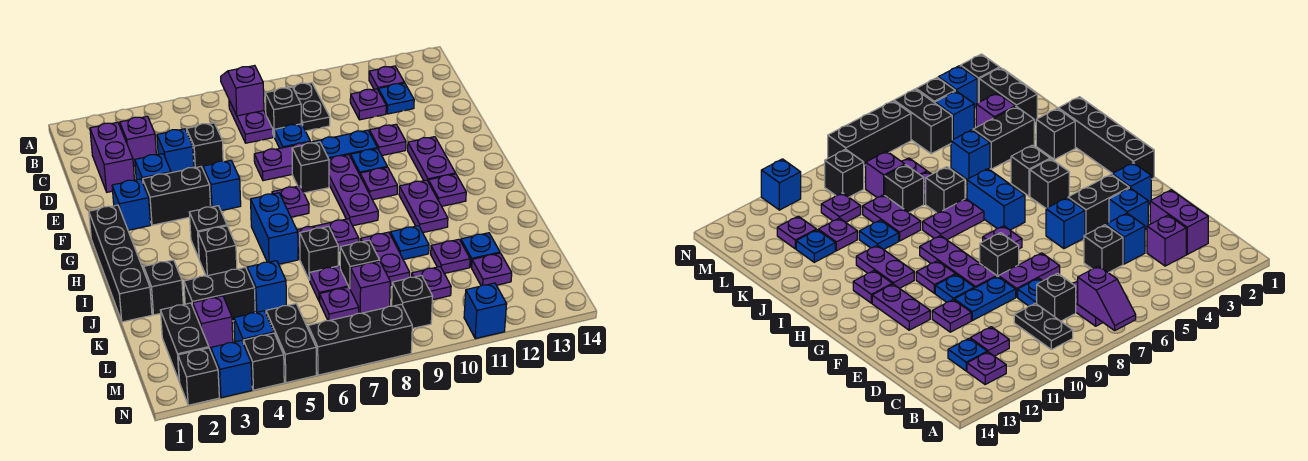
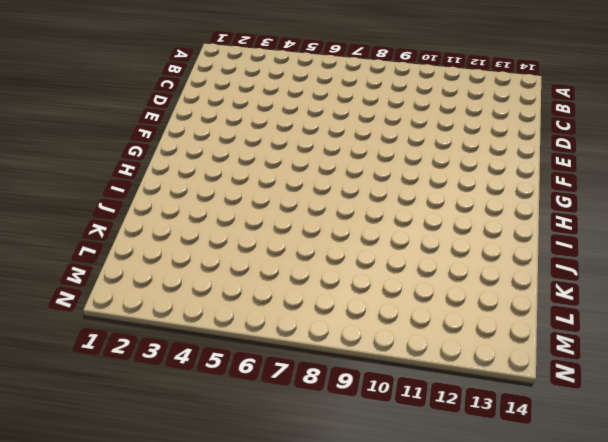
none -> purple plate B7:C7 level 1
none -> black plate B9:C9 level 1
none -> purple plate B12 level 1
none -> purple brick C2:D2 level 1

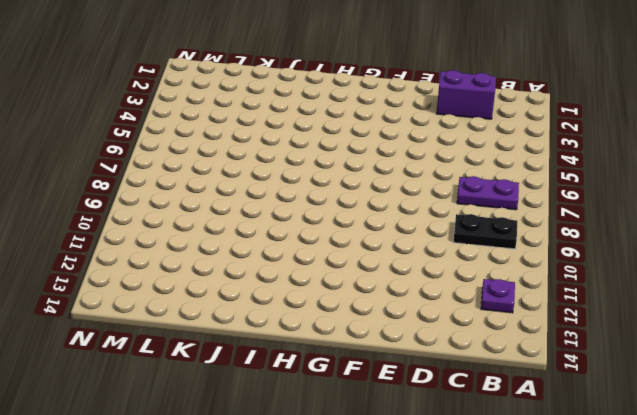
none -> purple brick C3 level 1
none -> black brick C8 level 1
none -> purple plate C11 level 1
none -> blue plate C12 level 1

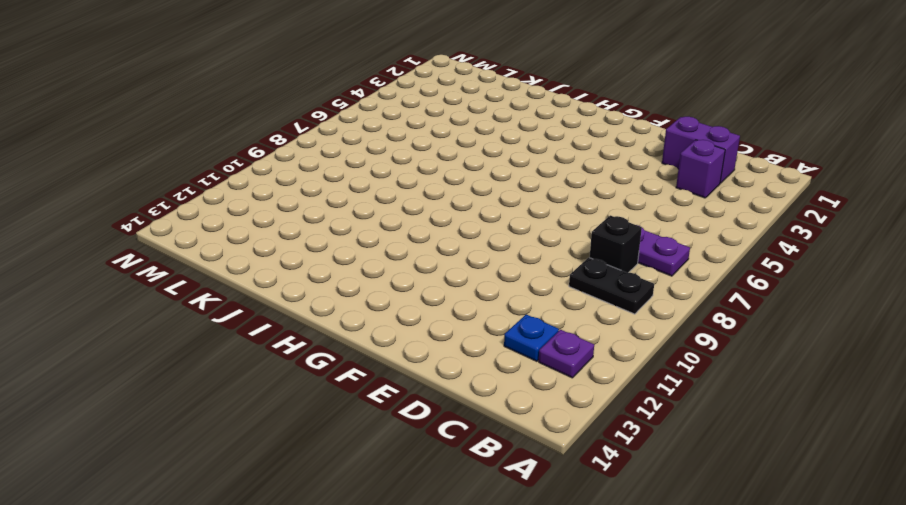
none -> purple plate C11 level 1
none -> blue brick D4 level 1
none -> black brick D5 level 1
none -> blue plate D8 level 1

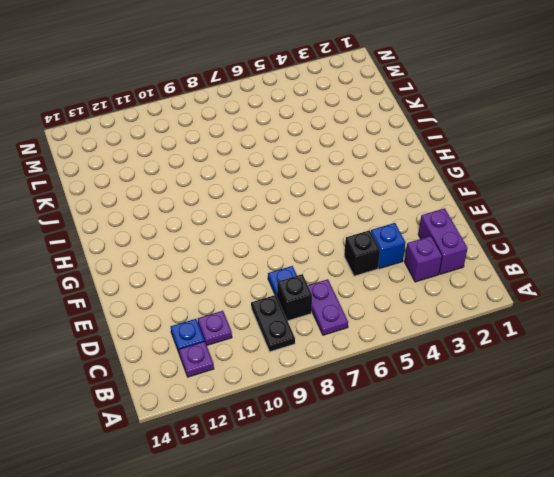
none -> blue brick E3 level 1
none -> purple plate E7:E8 level 1
none -> blue plate E9:E10 level 1
none -> purple plate E11 level 1

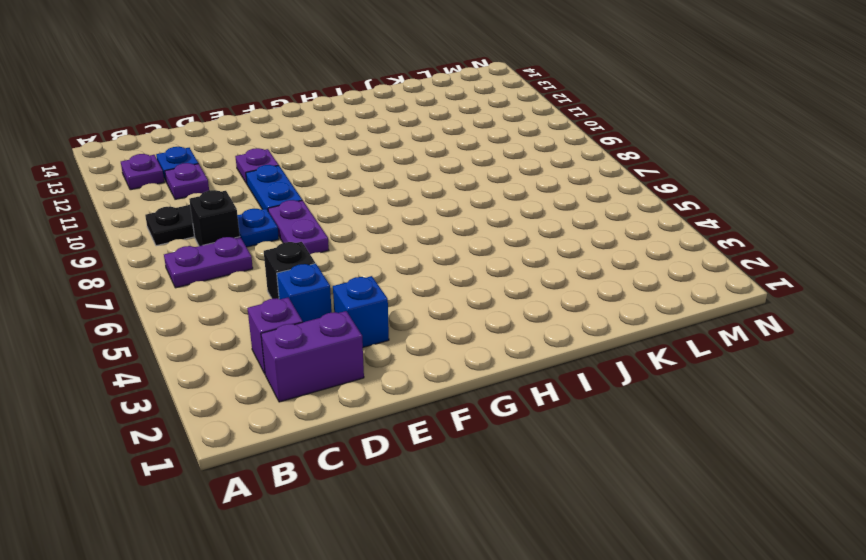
none -> blue brick F2 level 1
none -> black brick F3:F4 level 1
none -> blue brick F5 level 1
none -> black brick F8 level 1

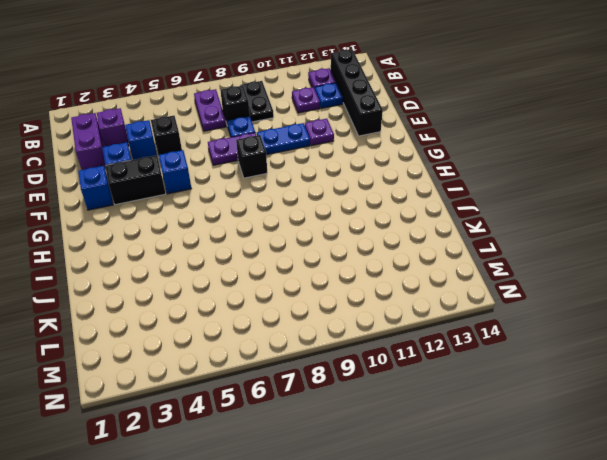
black brick B13:E13 level 1 -> black brick G1:J1 level 1
none -> purple plate F9:H9 level 1
none -> blue plate F10 level 1
none -> purple plate F12:G12 level 1
none -> purple plate G7 level 1

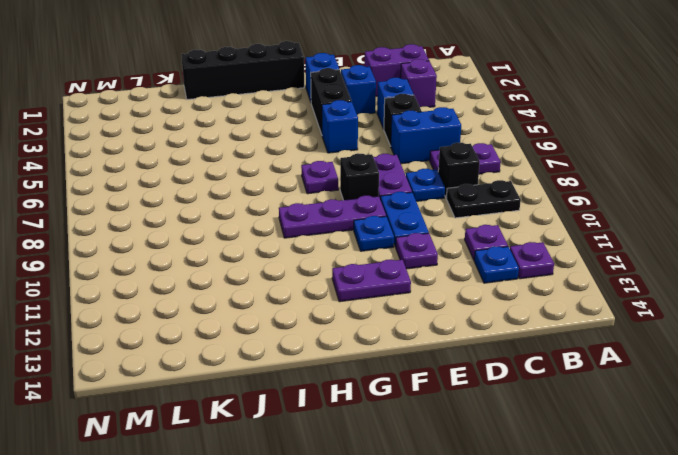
blue brick C6:D6 level 1 -> blue brick H6:I6 level 1
none -> purple plate G10 level 1
none -> black brick H4 level 1
none -> purple plate H11:I11 level 1
none -> purple plate H12 level 1

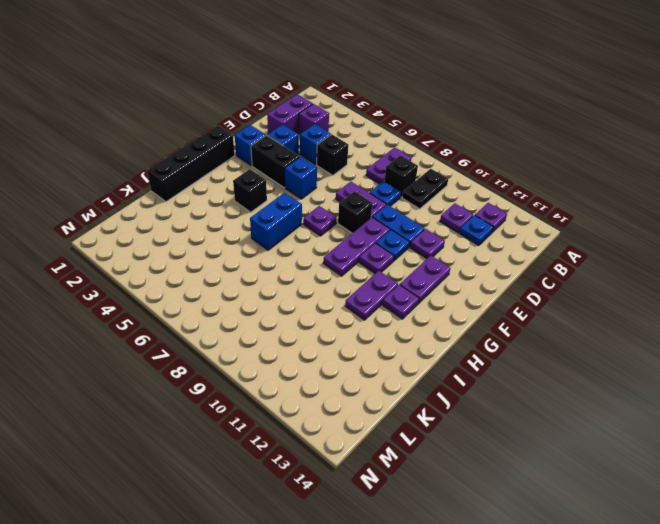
none -> black brick I4 level 1
none -> purple plate I7:I8 level 1
none -> black brick J2 level 1
none -> black brick J7 level 1

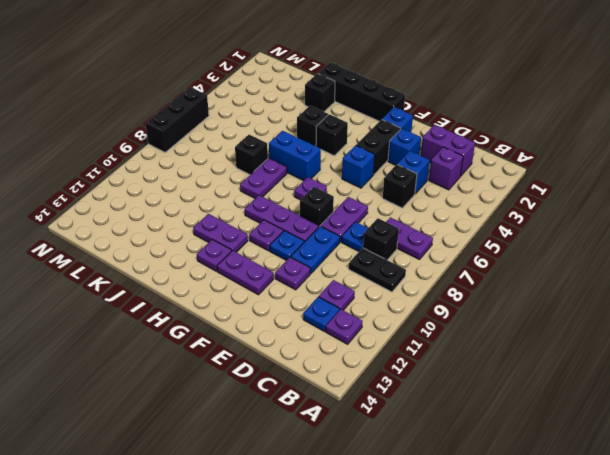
none -> purple plate J9:K9 level 1
none -> blue plate J10 level 1
none -> black brick K3:K4 level 1
none -> blue brick K5 level 1

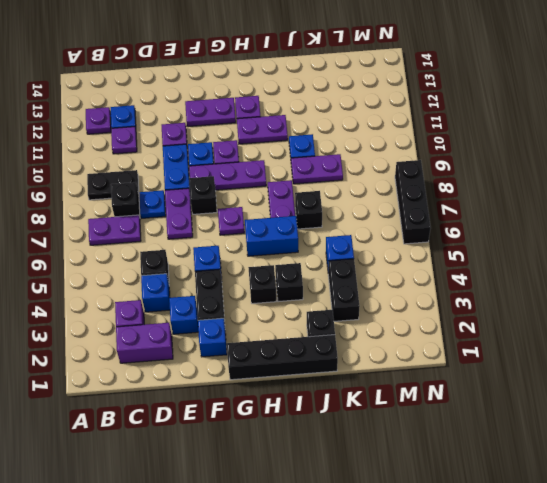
none -> purple plate K7 level 1
none -> black brick K8 level 1
none -> purple plate K11 level 1
none -> blue plate K12 level 1

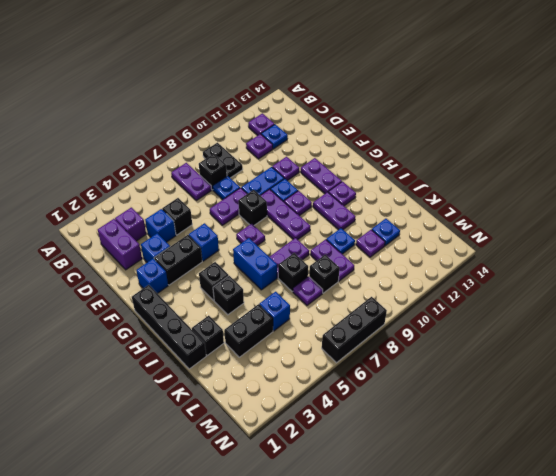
none -> black brick L2:M2 level 1
none -> purple brick L3 level 1
none -> purple plate L7 level 1
none -> purple brick L8 level 1

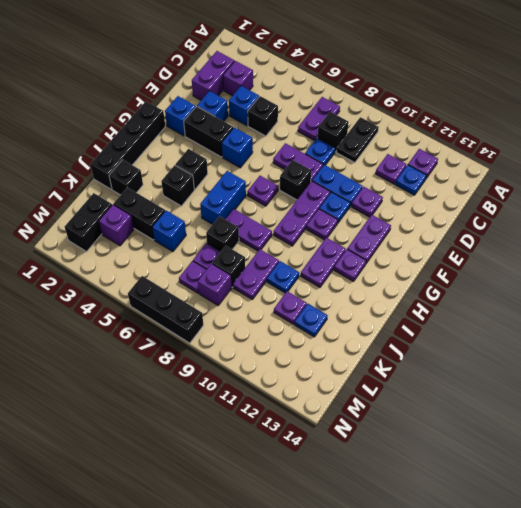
none -> purple plate L10 level 1
none -> purple plate L12 level 1
none -> blue brick M4 level 1
none -> black brick M5:N5 level 1

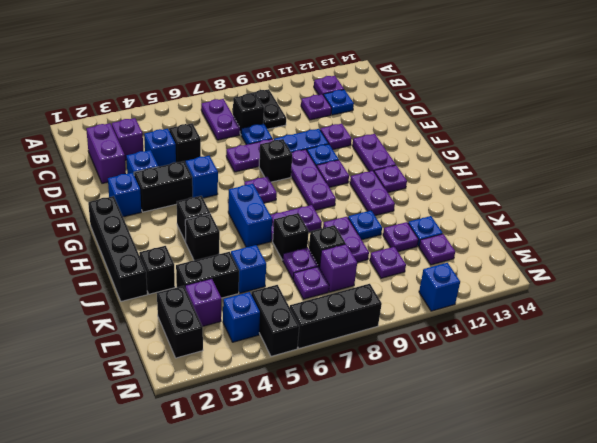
none -> black brick M9 level 1
none -> black brick N2 level 1
none -> blue brick N3 level 1
none -> black brick N4 level 1

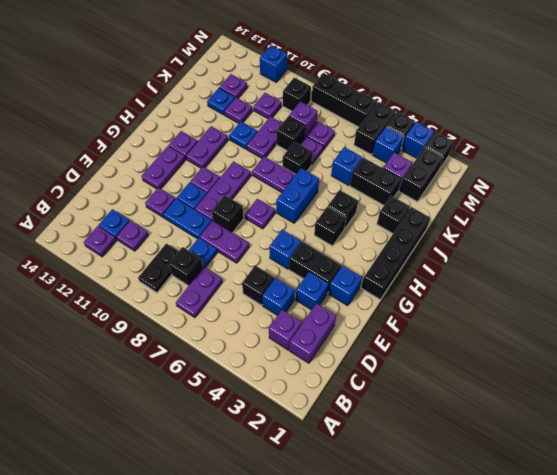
none -> purple slope A7:B7 level 2 top B

